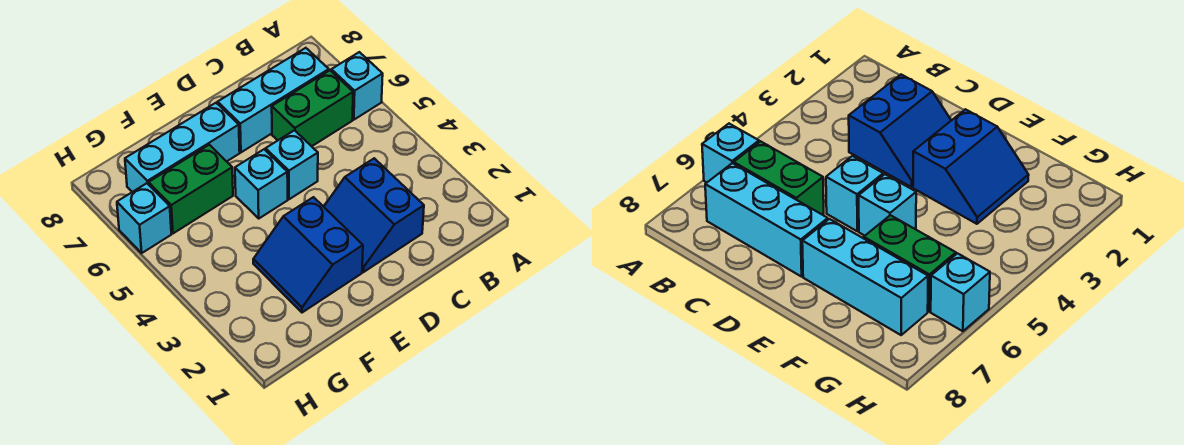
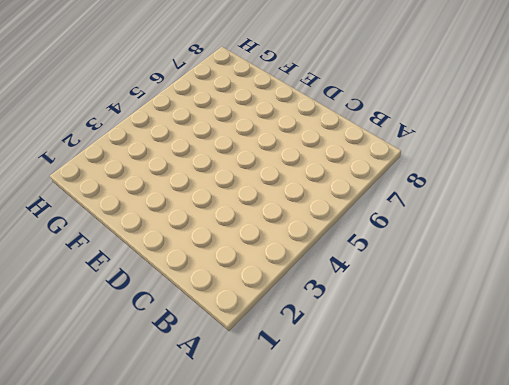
none -> cyan brick A6 level 1
none -> green brick B6:C6 level 1

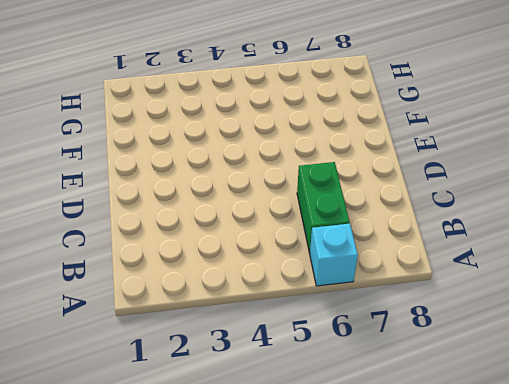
none -> cyan brick B7:D7 level 1
none -> blue slope C2:D3 level 1 top C

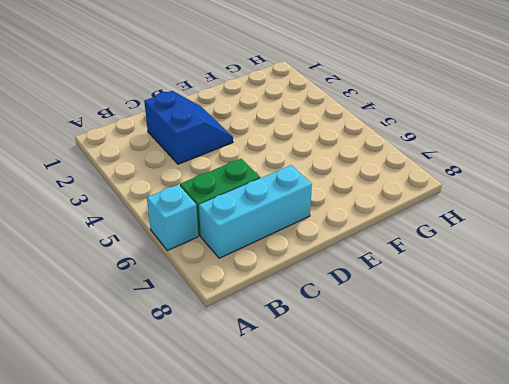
none -> cyan brick D5 level 1
none -> blue slope E2:F3 level 1 top E

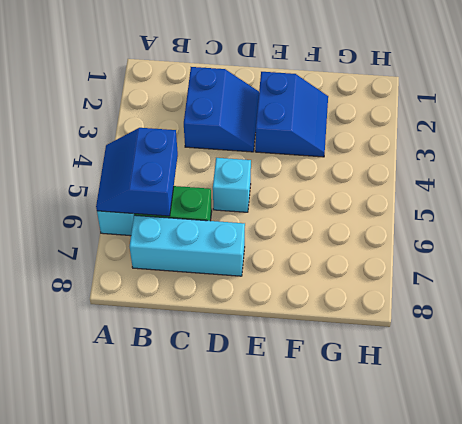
blue slope A5:B6 level 2 top B -> none
none -> cyan brick E5 level 1
none -> cyan brick E7:G7 level 1

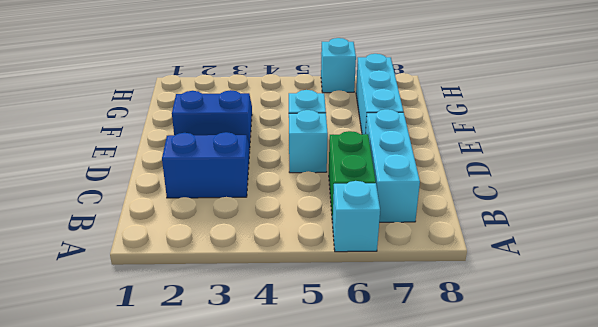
none -> green brick F6:G6 level 1

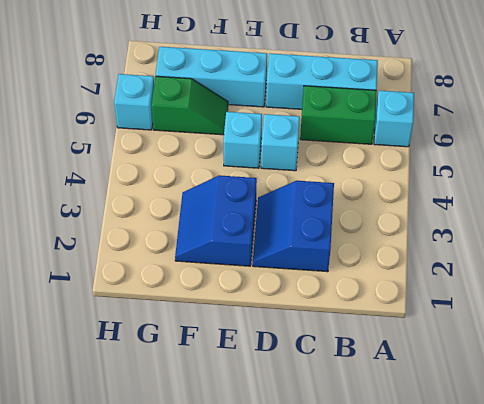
green slope F6:G6 level 1 top G -> green brick F6:G6 level 1

